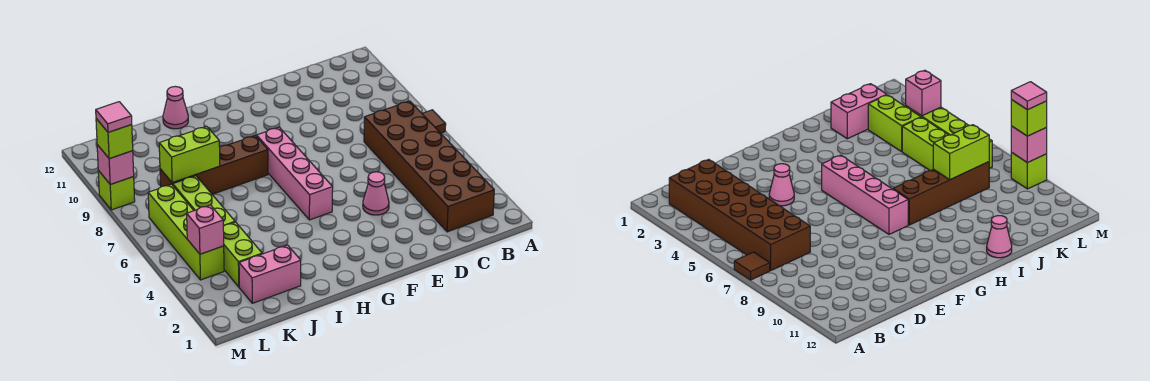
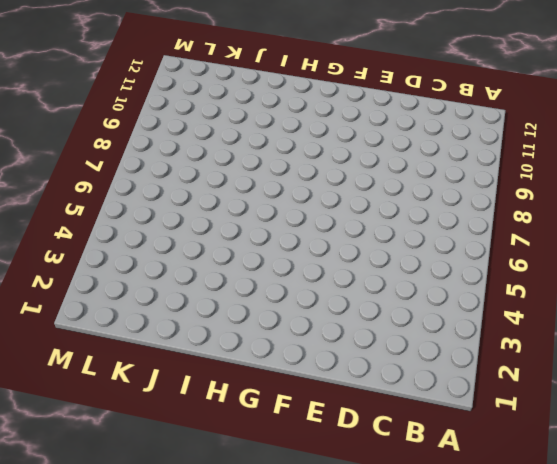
none -> brown tile A7 level 1
none -> brown brick B2:C7 level 1
none -> pink cone E4 level 1

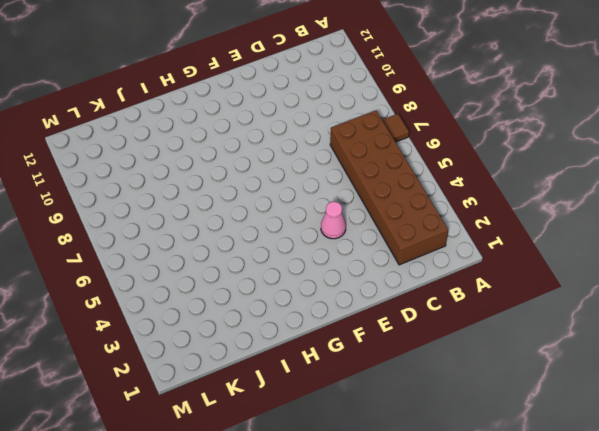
none -> pink brick G5:G8 level 1
none -> brown brick H8:K8 level 1
none -> pink cone I12 level 1

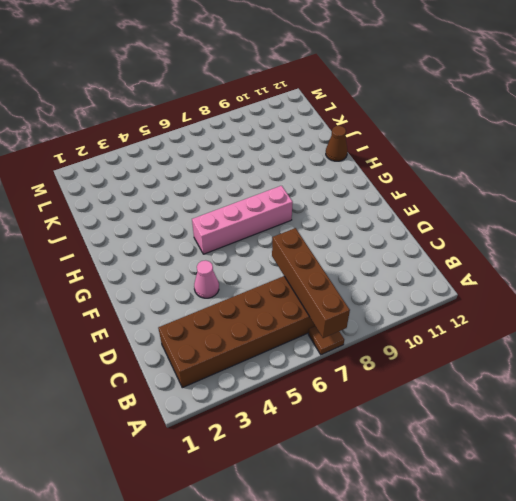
brown brick A7:D7 level 2 -> brown brick H8:K8 level 1
brown cone I12 level 1 -> pink cone I12 level 1
none -> pink brick J2:K2 level 1
none -> lime brick K3:K4 level 1
none -> lime brick K5:K7 level 1

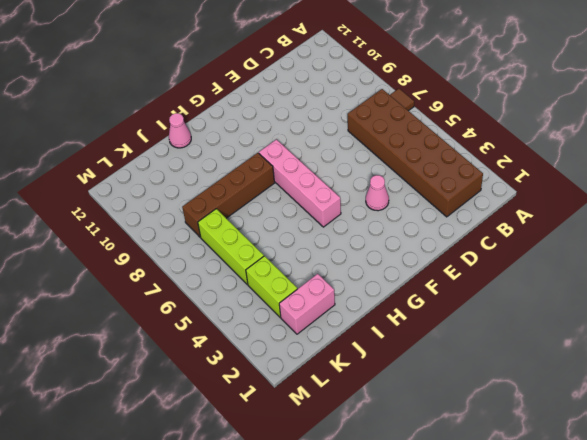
none -> lime brick L4:L7 level 1
none -> lime brick M9 level 1
none -> lime brick J8:K8 level 2

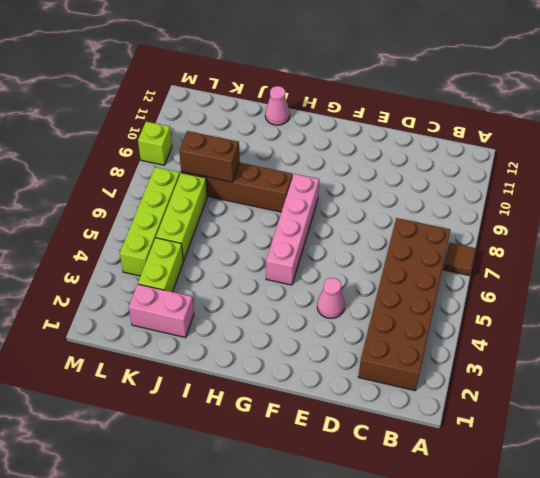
brown brick J8:K8 level 2 -> lime brick J8:K8 level 2
none -> pink brick L4 level 2
none -> pink brick M9 level 2
none -> lime brick M9 level 3

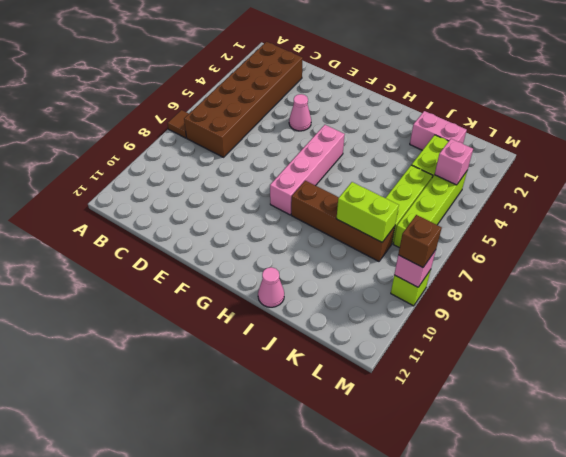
brown brick M9 level 3 -> lime brick M9 level 3
none -> pink tile M9 level 4

